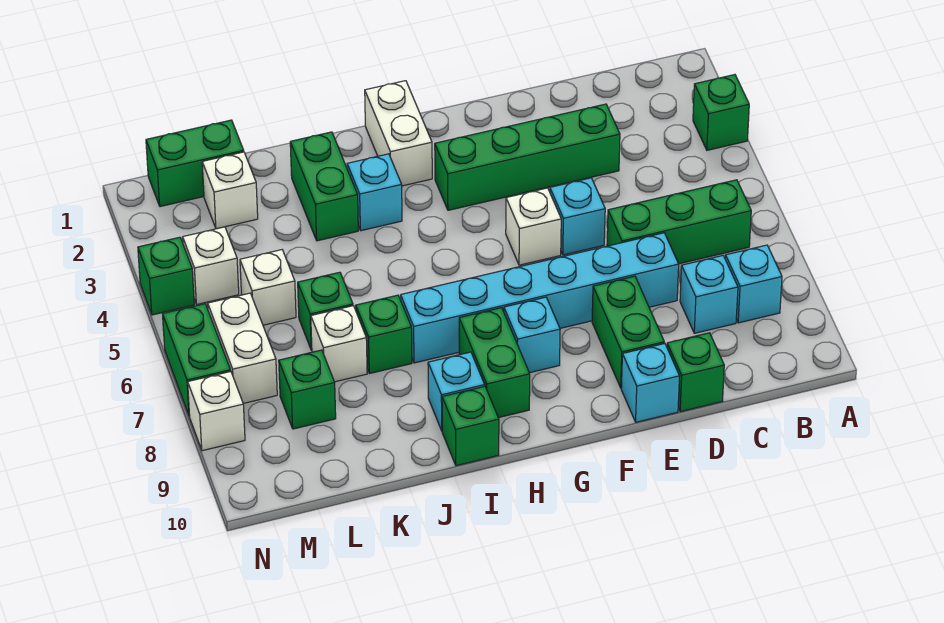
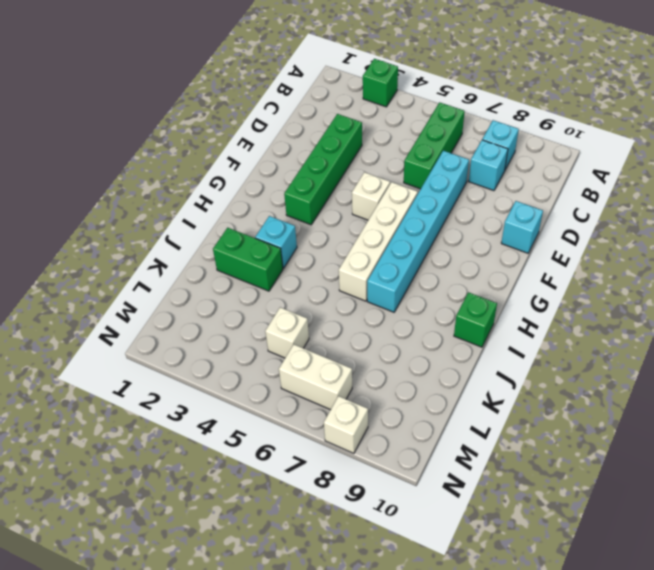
white brick F6:I6 level 1 -> none
none -> green brick D10 level 1
none -> cyan brick E5 level 1
none -> green brick E8:E9 level 1
none -> cyan brick G8 level 1

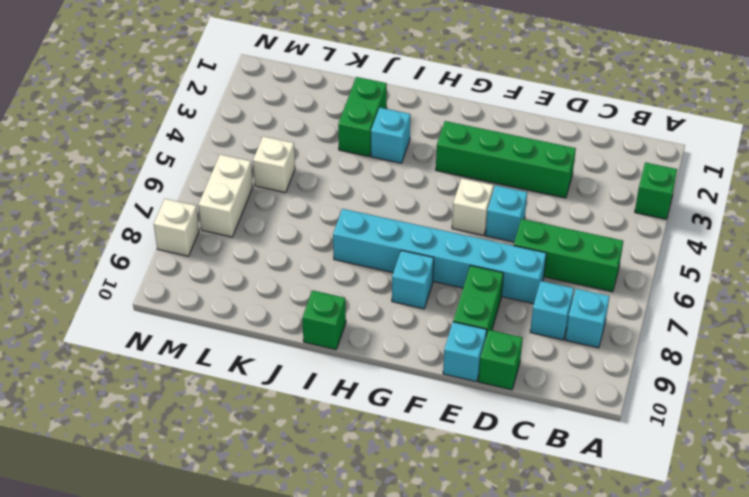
none -> white brick H1:H2 level 1
none -> green brick H8:H9 level 1
none -> cyan brick I9 level 1
none -> green brick J7 level 1

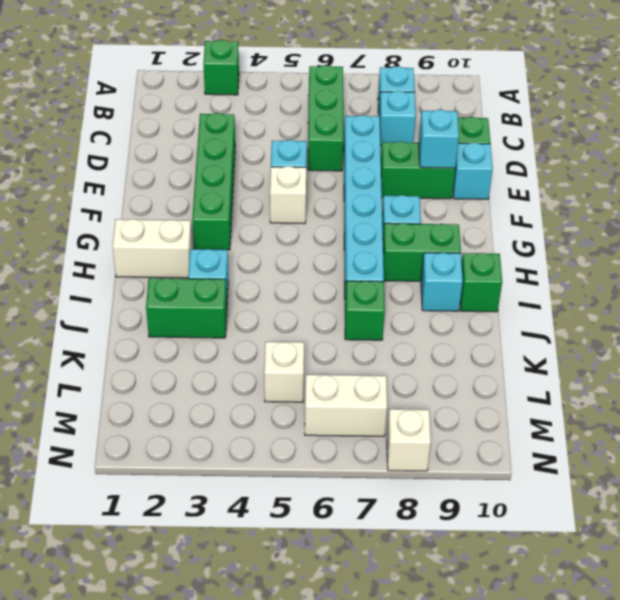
cyan brick E9 level 2 -> none
none -> green brick K6 level 1
none -> white brick K7 level 1
none -> green brick L1:M1 level 1
none -> white brick L2 level 1

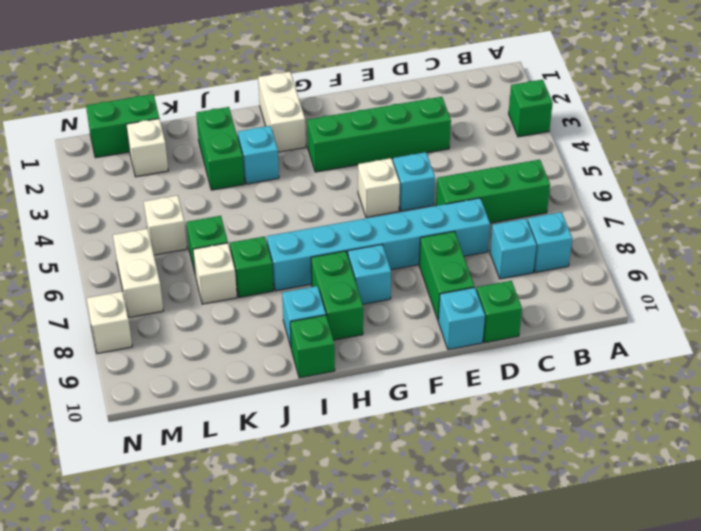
none -> green brick L8 level 1
none -> white brick M4 level 1
none -> green brick N4 level 1
none -> green brick N6:N7 level 1

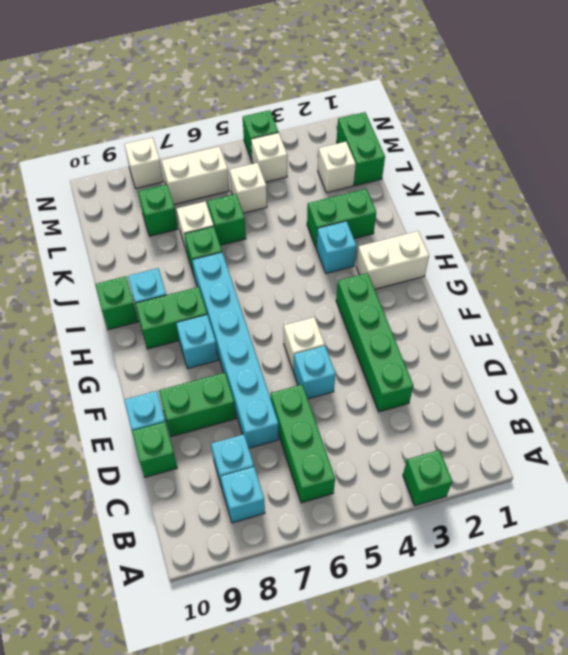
none -> green brick N6:N7 level 1

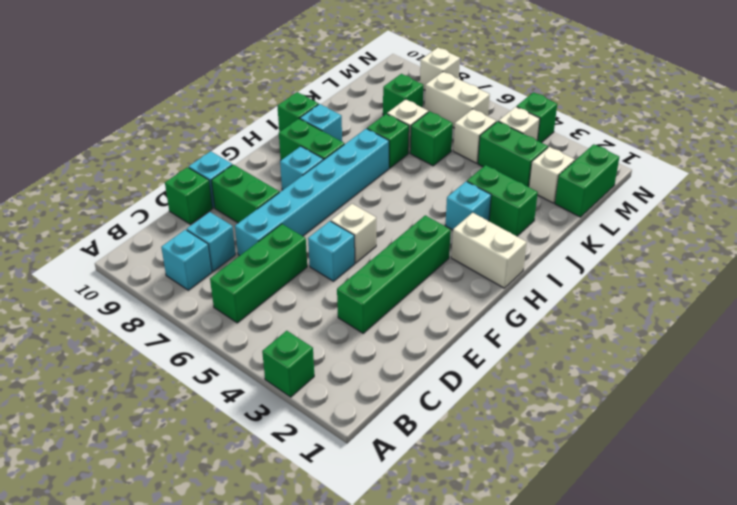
green brick L3:L4 level 1 -> green brick N6:N7 level 1

